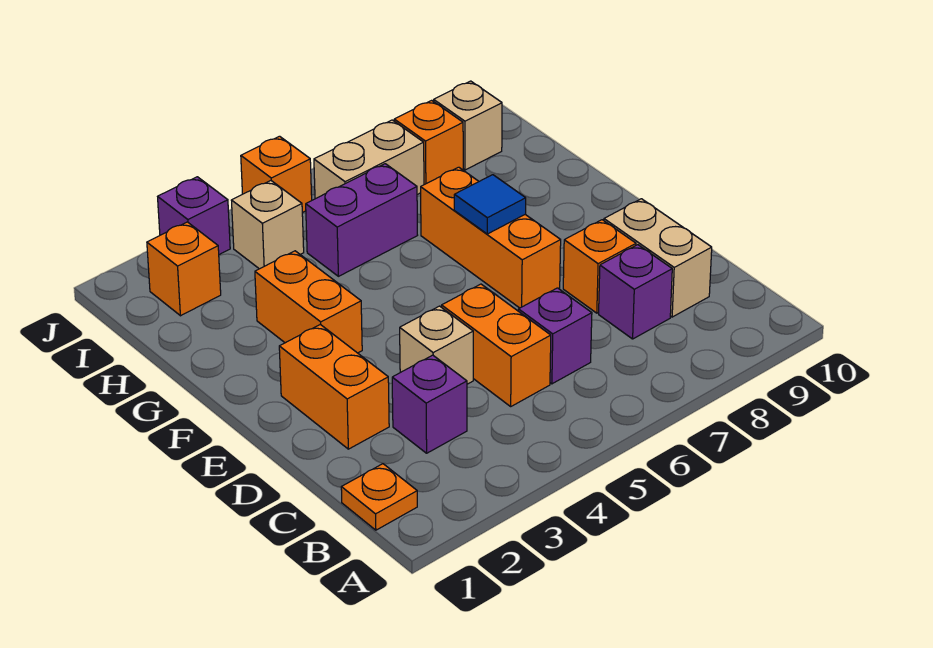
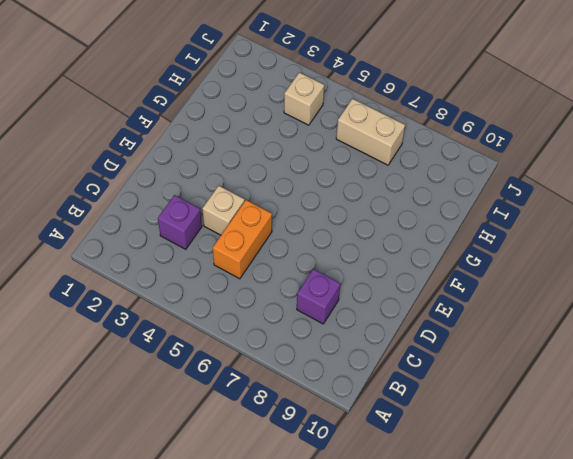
none -> orange plate B1 level 1
none -> purple brick C6 level 1
none -> tan brick C9:D9 level 1

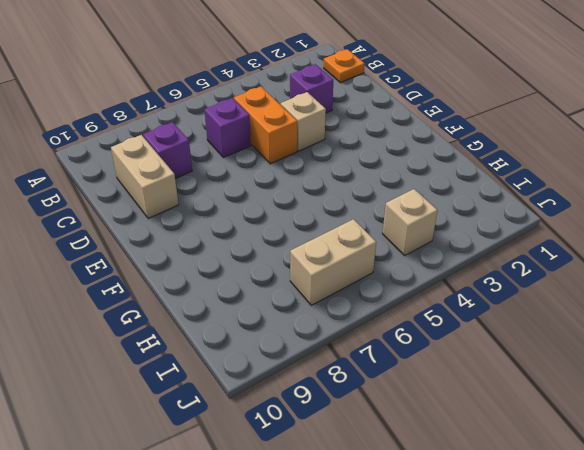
none -> orange brick D2:E2 level 1
none -> orange brick D8 level 1
none -> orange brick E7:G7 level 1

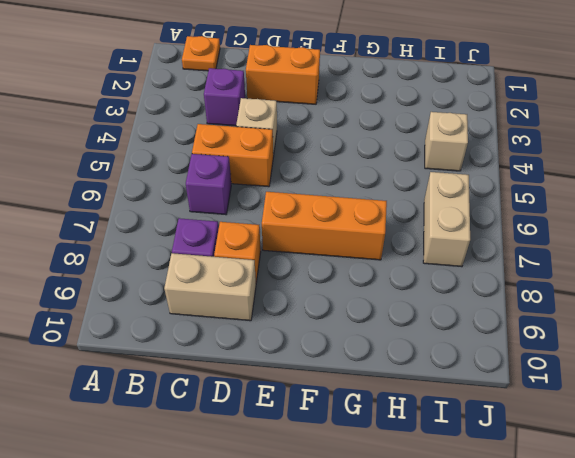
none -> orange brick F3:G3 level 1
none -> purple brick H5:H6 level 1
none -> orange brick I2 level 1

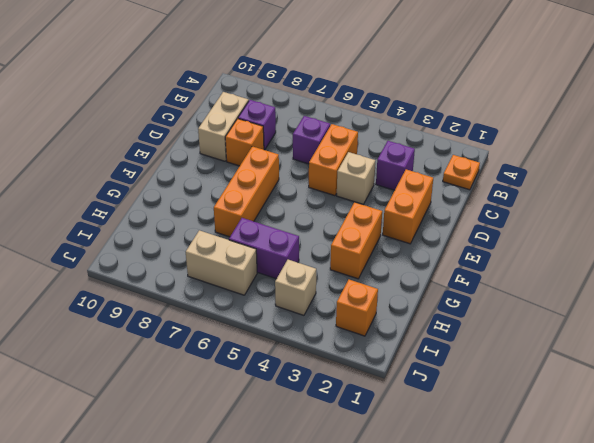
none -> orange brick I8 level 1
none -> tan brick I9 level 1
none -> purple brick J3 level 1

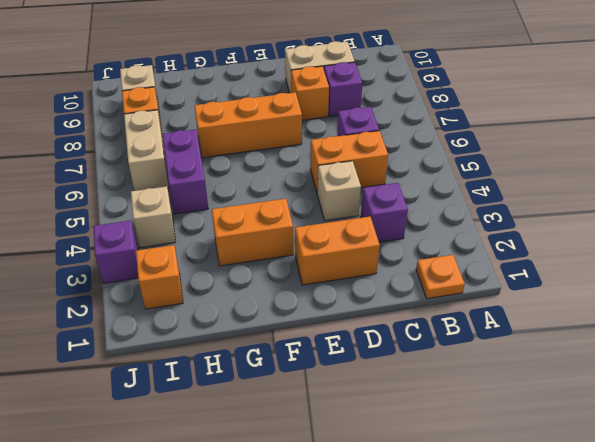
none -> orange brick J5 level 1
none -> blue tile F7 level 2

